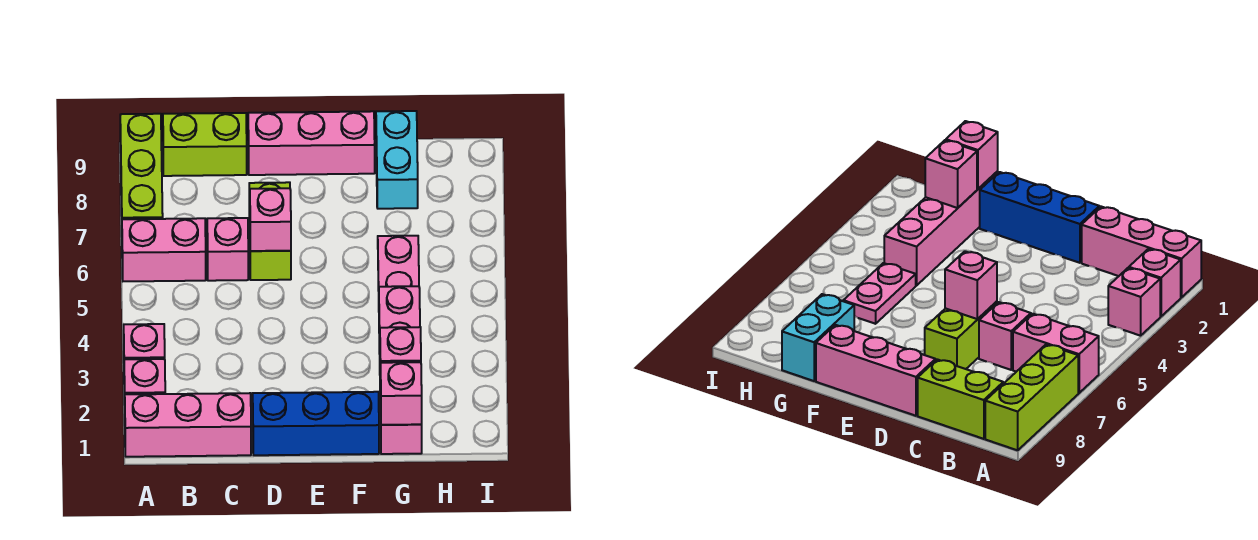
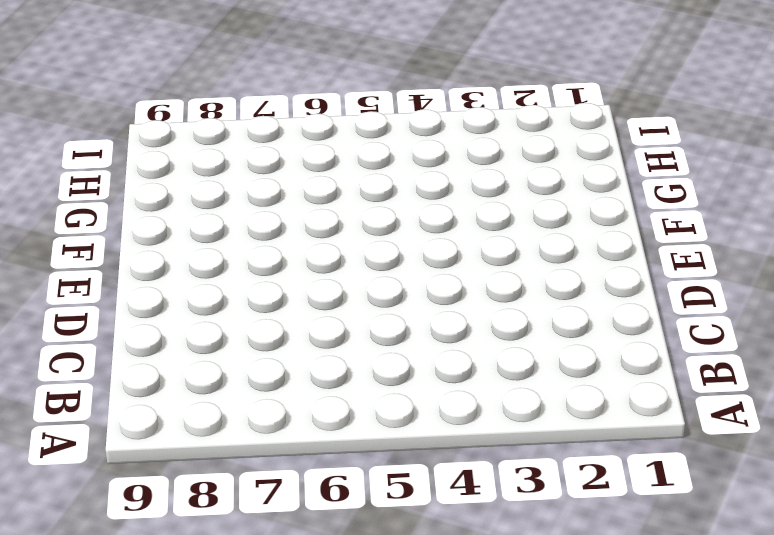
none -> pink brick A1:C1 level 1
none -> pink brick A2 level 1
none -> pink brick A3 level 1

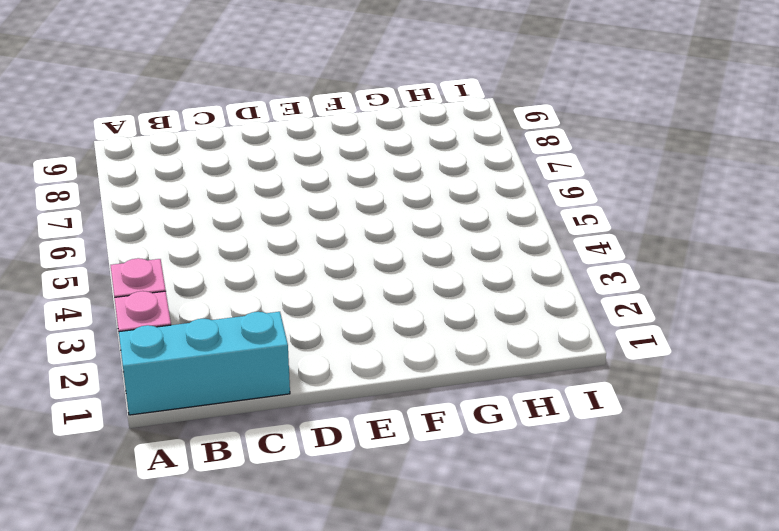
cyan brick A1:C1 level 1 -> pink brick A1:C1 level 1
none -> pink brick A6:B6 level 1
none -> lime brick A7:A9 level 1
none -> lime brick B9:C9 level 1

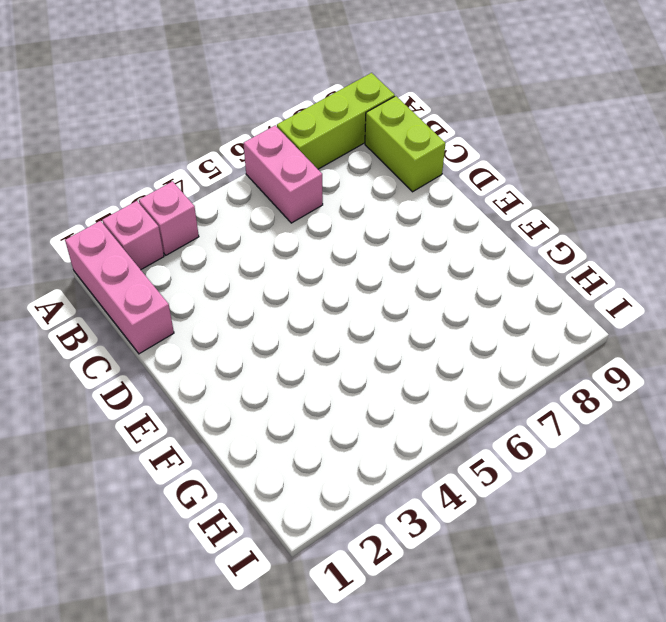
none -> pink brick C6 level 1
none -> blue brick D1:F1 level 1
none -> lime brick D6:D7 level 1

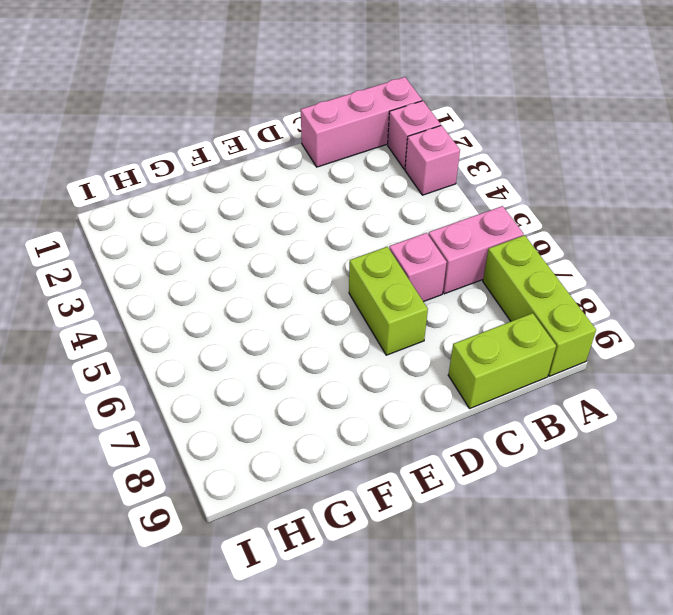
none -> blue brick D1:F1 level 1
none -> pink brick D9:F9 level 1
none -> pink brick G1:G4 level 1

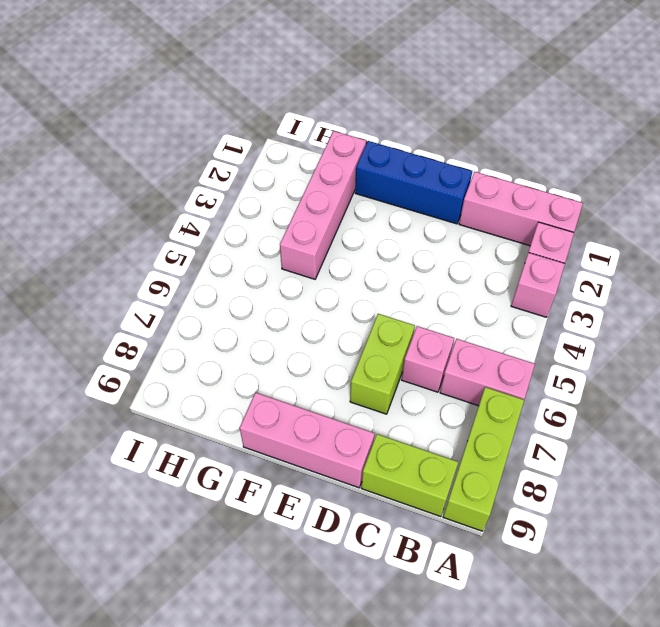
none -> pink plate G5:G6 level 1
none -> cyan brick G8:G9 level 1
none -> pink brick D6 level 2

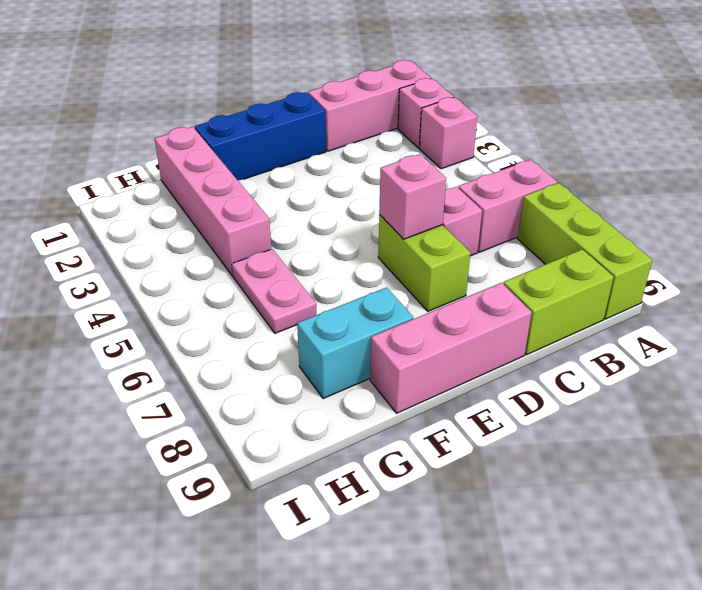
cyan brick F8:G8 level 1 -> cyan brick G8:G9 level 1
none -> pink brick G1 level 2
none -> pink brick G2 level 2

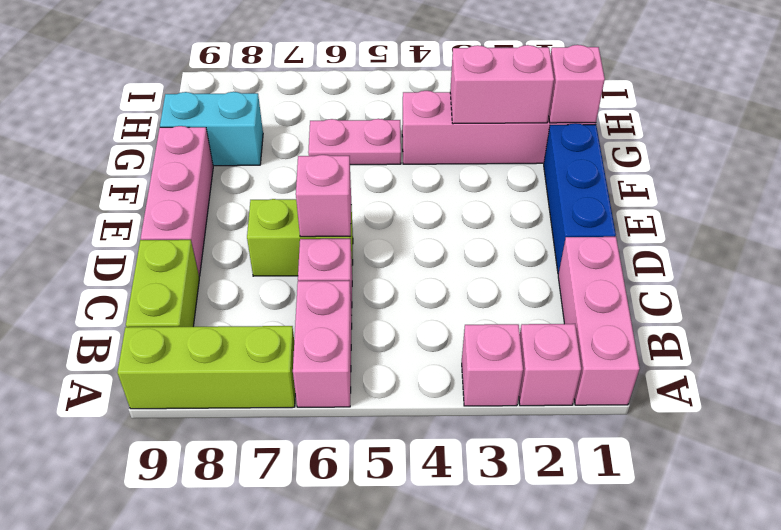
pink brick G2:G3 level 2 -> pink brick G2 level 2

